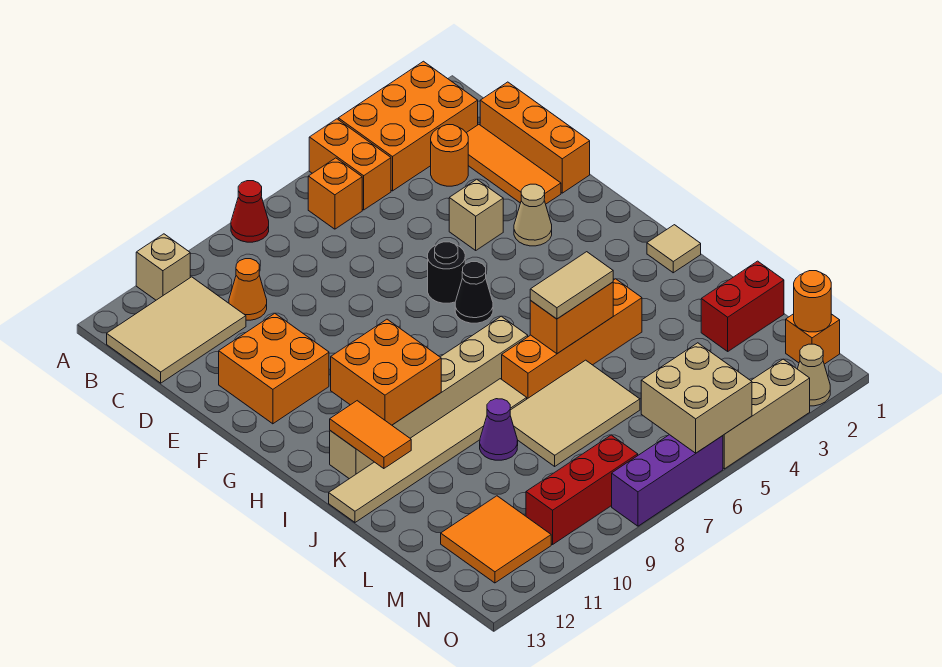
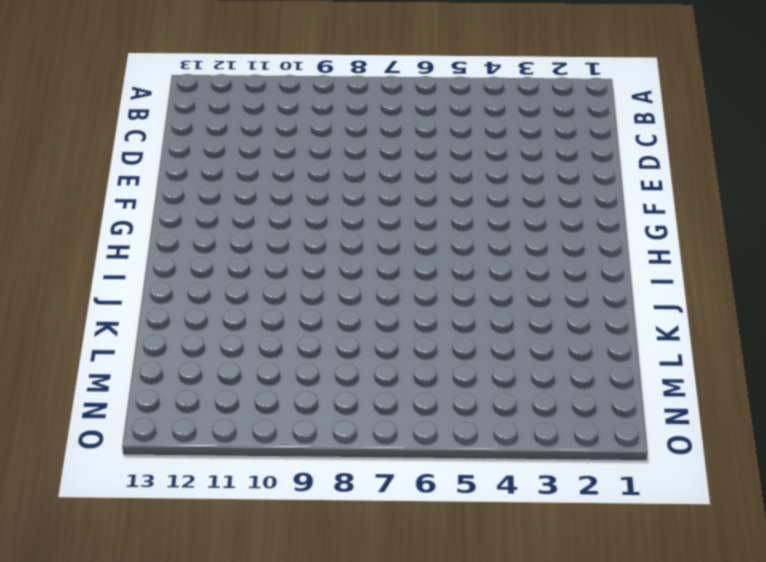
none -> orange brick A2:B4 level 1
none -> orange brick A5:B5 level 1
none -> red cone A8 level 1
none -> tan brick A11 level 1

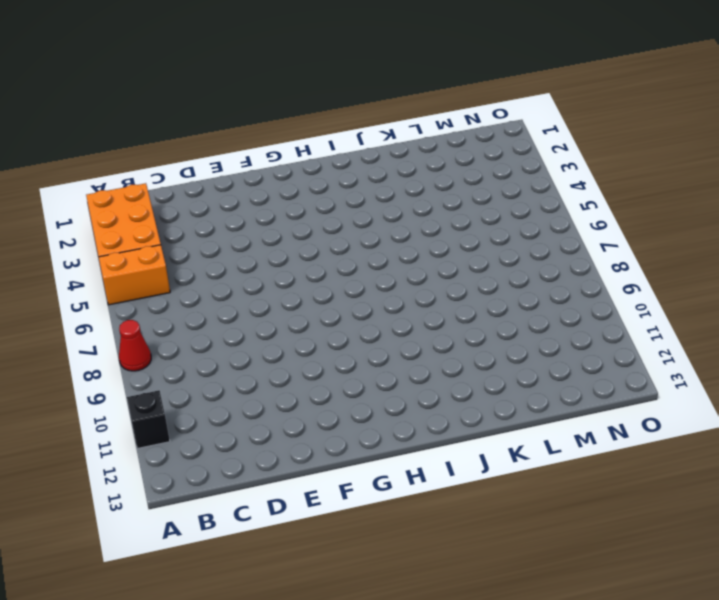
black brick A11 level 1 -> tan brick A11 level 1
none -> orange brick B6 level 1
none -> tan tile B11:C13 level 1
none -> orange brick C1:E1 level 1
none -> orange tile C2:E2 level 1

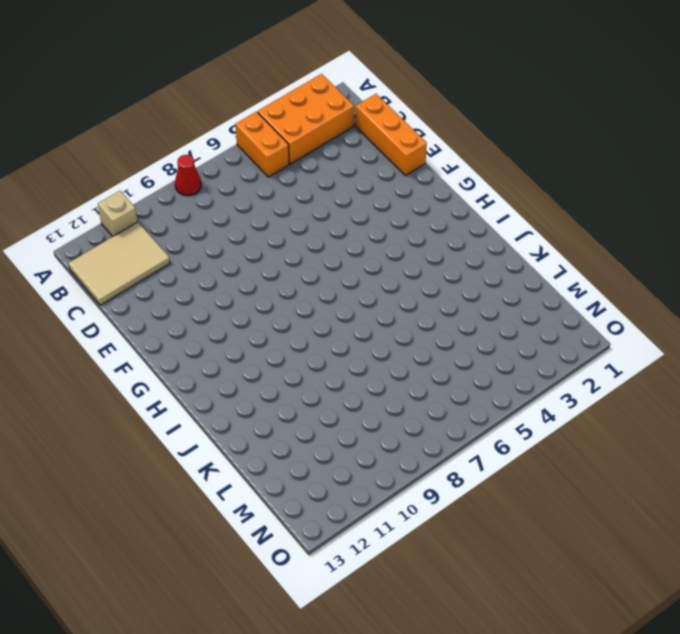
none -> orange brick B6 level 1
none -> orange tile C2:E2 level 1
none -> orange round brick C3 level 1
none -> orange cone C10 level 1

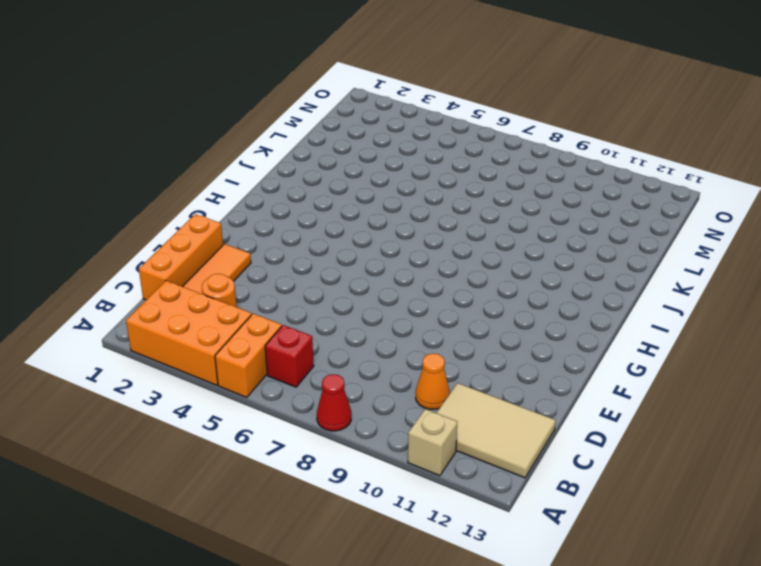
red brick B6 level 1 -> orange brick B6 level 1
none -> tan brick E4 level 1
none -> orange brick E11:F12 level 1
none -> tan cone F3 level 1
none -> black round brick F6 level 1

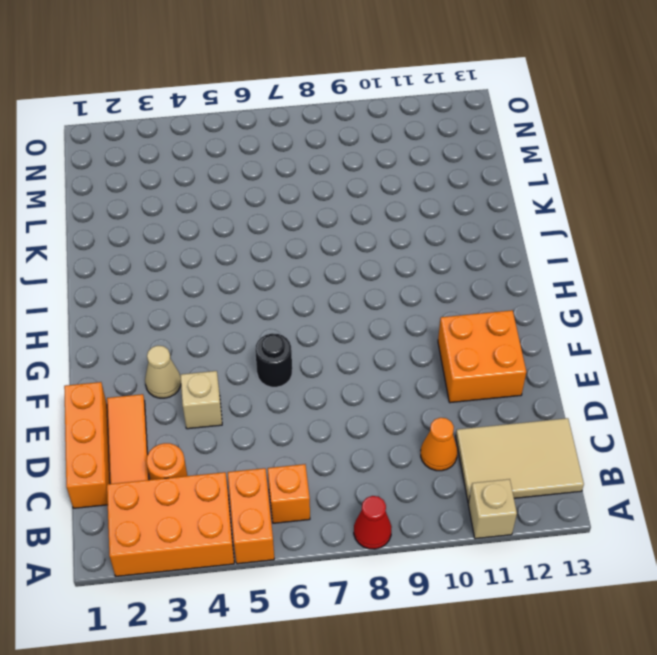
none -> black cone G6 level 1
none -> tan tile I1 level 1
none -> tan brick I7:I12 level 1
none -> orange brick J4:J7 level 1

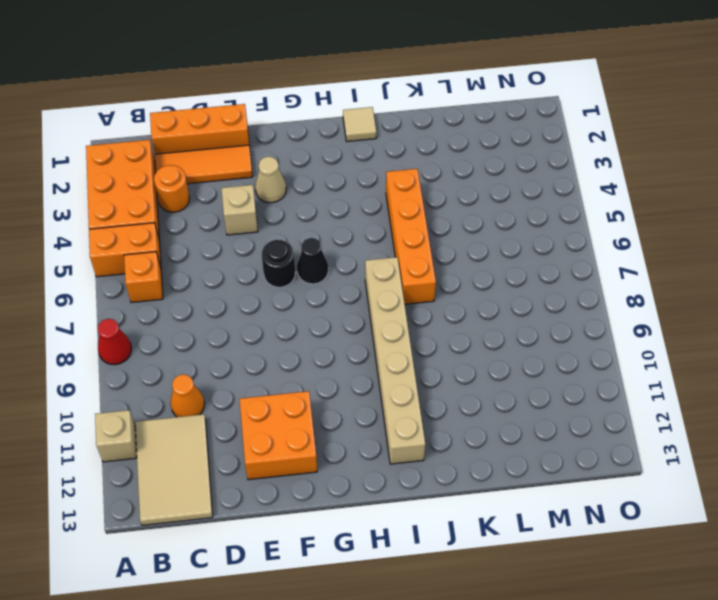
none -> tan tile J8:J13 level 1
none -> tan tile K6:L8 level 1
none -> purple cone K9 level 1
none -> red brick L1:L2 level 1

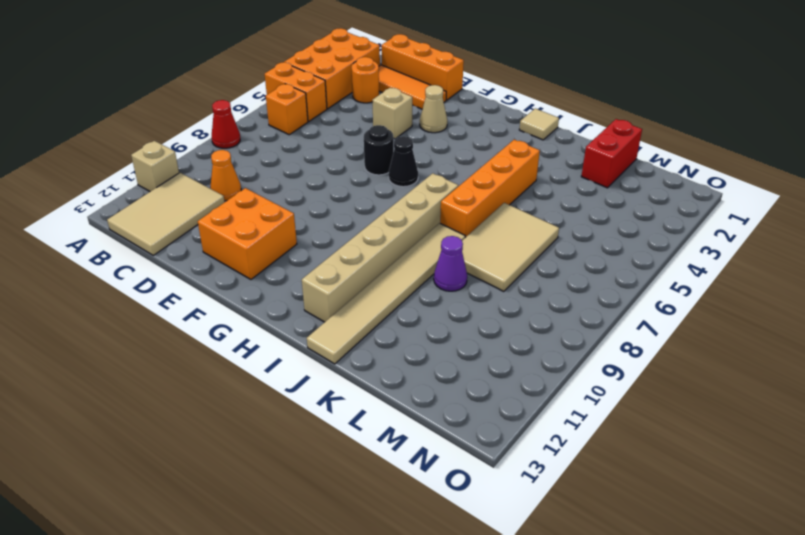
none -> orange tile M11:N12 level 1
none -> orange brick N1 level 1
none -> red brick N8:N10 level 1
none -> tan cone O2 level 1

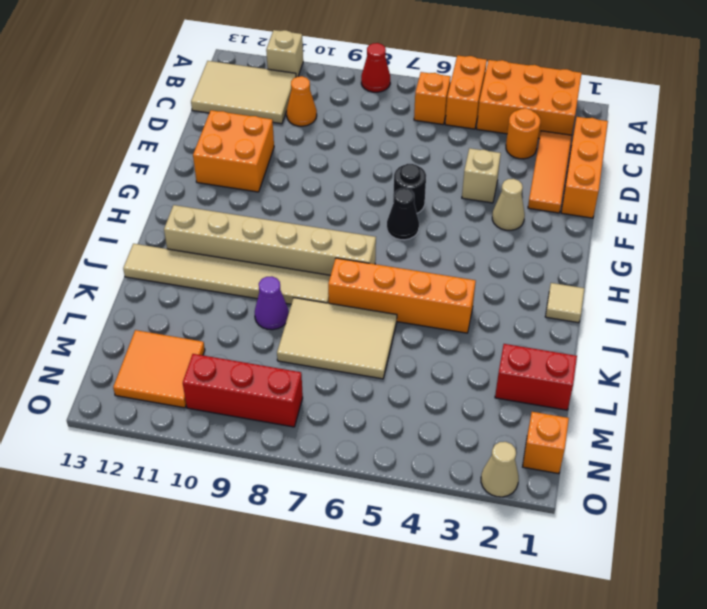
none -> tan brick O3:O5 level 1
none -> purple brick O6:O8 level 1
none -> orange brick H10:I11 level 2
none -> orange tile I12:J12 level 2

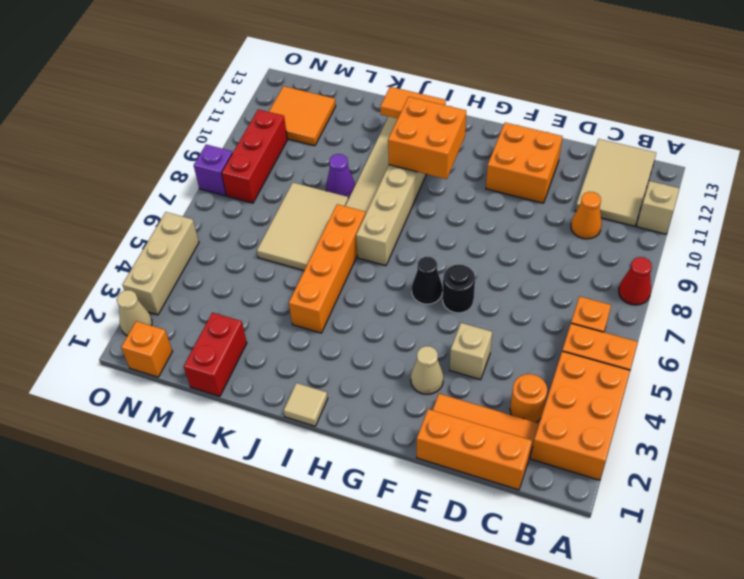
purple brick O8 level 1 -> purple brick O6:O8 level 1
none -> orange brick J5:J6 level 2
none -> orange round brick N1 level 2
none -> tan brick N5:O6 level 2
none -> tan tile J5:J6 level 3

